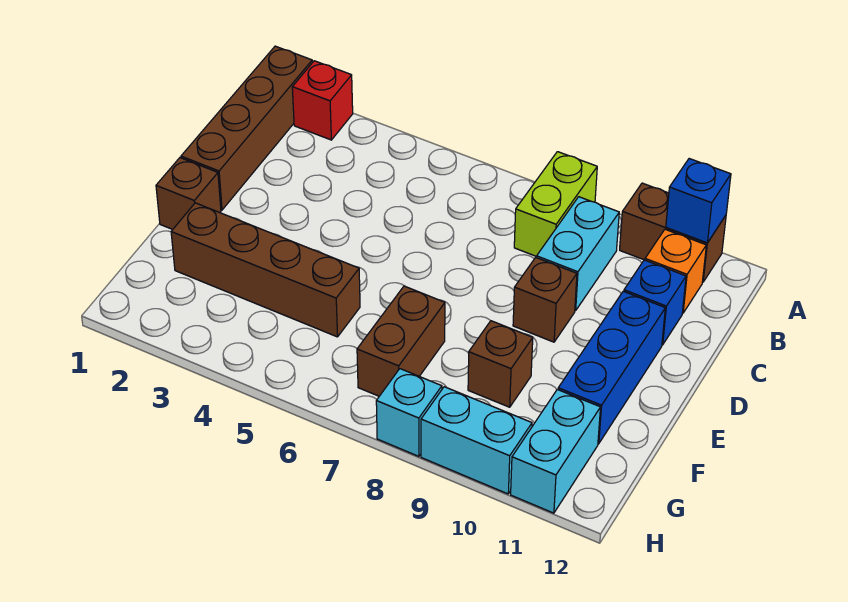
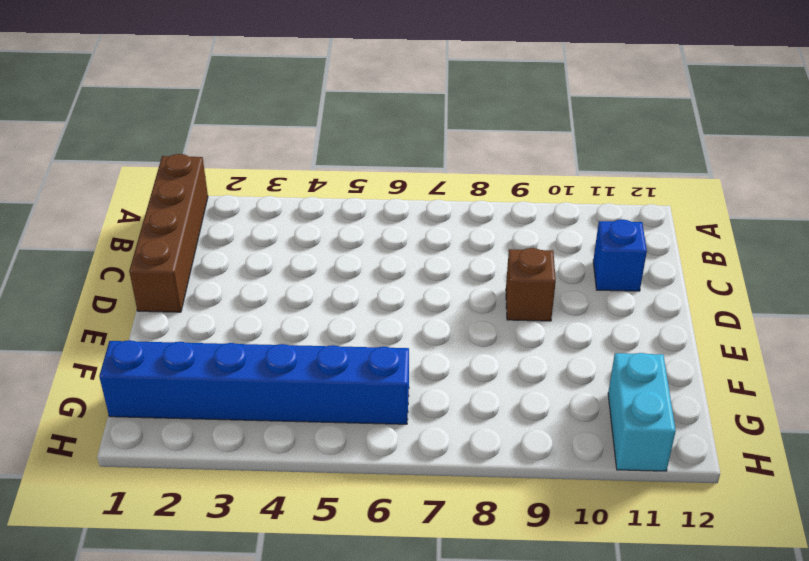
blue brick G1:G6 level 1 -> none
none -> red brick A2 level 1
none -> lime brick A8:B8 level 1
none -> brown brick A10:A11 level 1

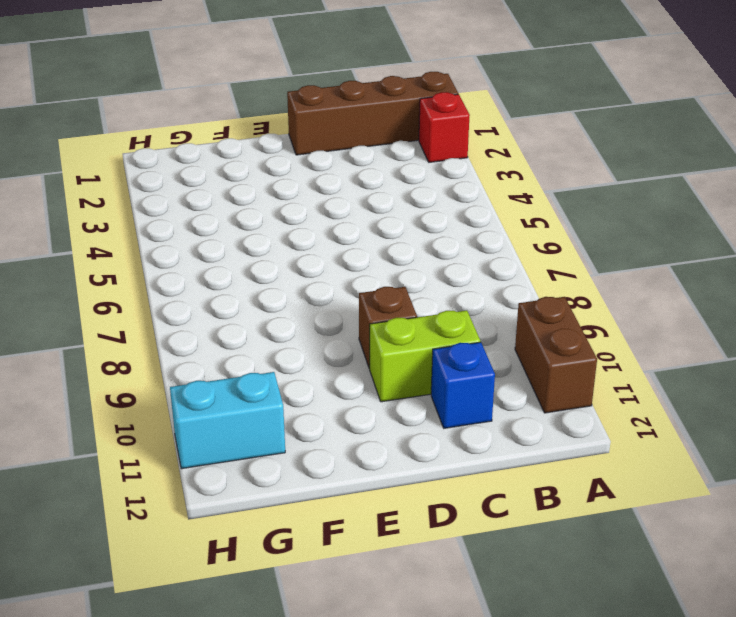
lime brick C10:D10 level 1 -> lime brick A8:B8 level 1
none -> cyan brick B9:C9 level 1
none -> orange brick B11 level 1
none -> blue brick D11:F11 level 1

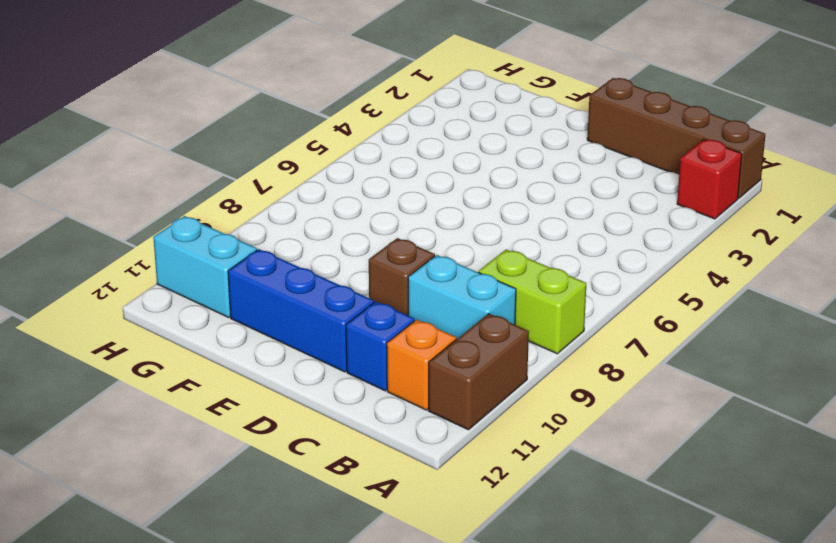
none -> brown brick E1 level 1
none -> brown brick F2:F5 level 1
none -> brown brick F7:G7 level 1

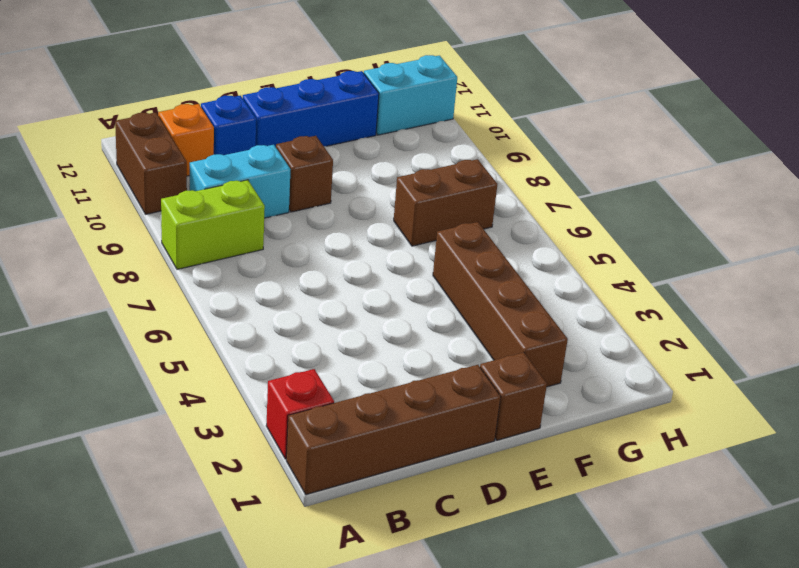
none -> brown brick F9 level 1
none -> cyan brick H8 level 1
none -> cyan brick H9:H10 level 1

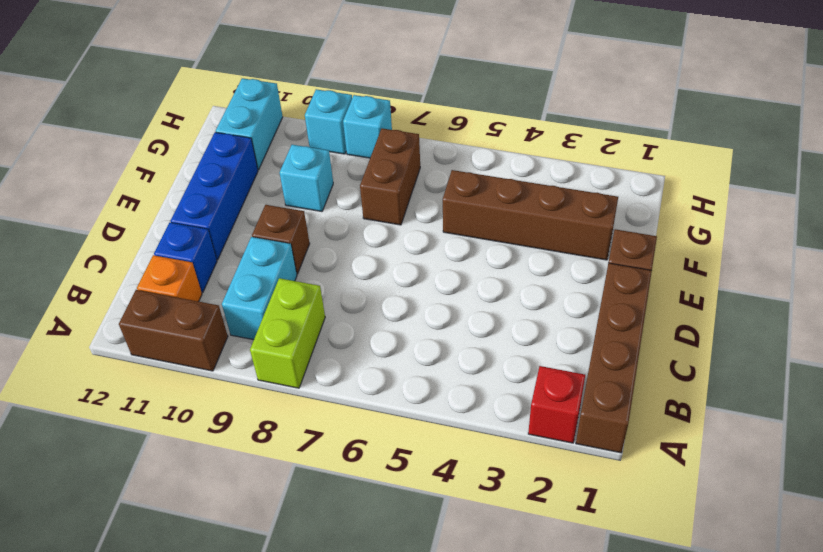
cyan brick F9 level 1 -> brown brick F9 level 1
cyan brick H9 level 1 -> cyan brick H9:H10 level 1
none -> blue brick A11 level 2

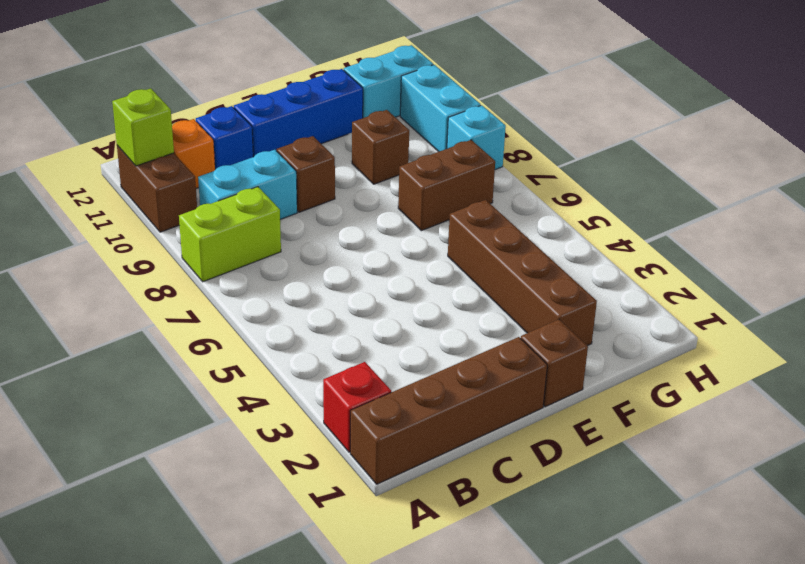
lime brick A11 level 2 -> blue brick A11 level 2

